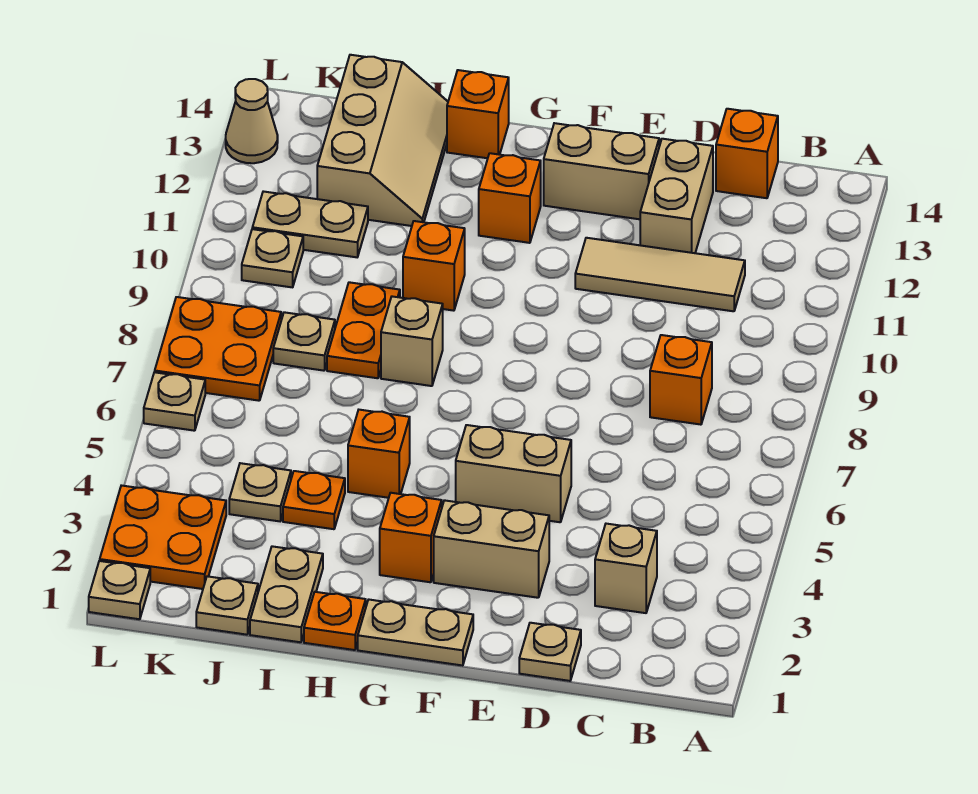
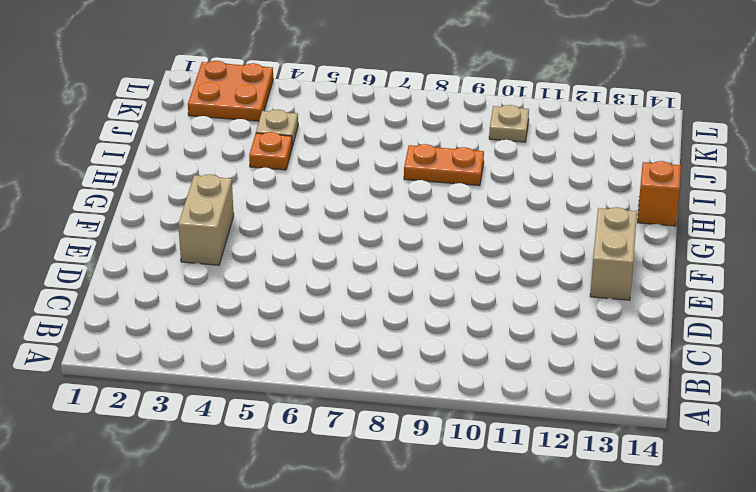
none -> tan brick C3 level 1
none -> orange brick C8 level 1
none -> tan tile C11:E11 level 1
none -> orange brick C14 level 1

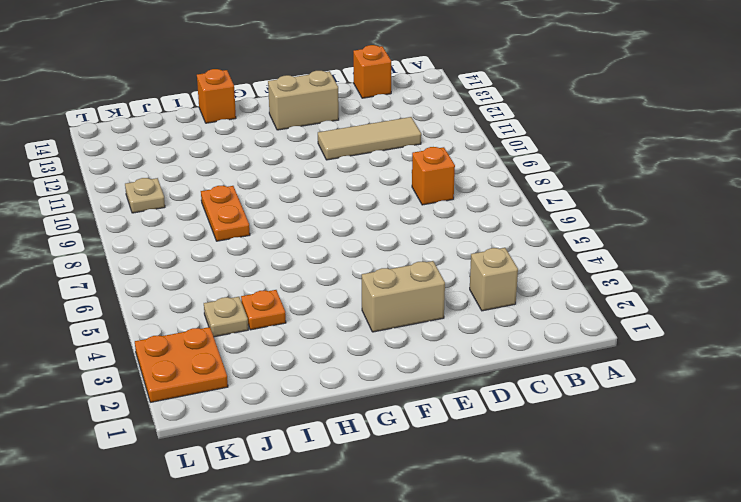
none -> tan plate D1 level 1
none -> tan brick D12:D13 level 1
none -> tan brick E5:F5 level 1
none -> tan plate F1:G1 level 1

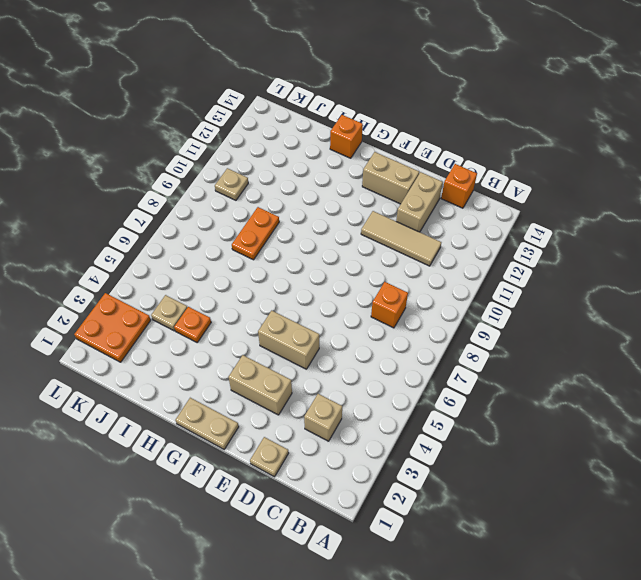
none -> orange brick G3 level 1
none -> orange brick G12 level 1
none -> orange plate H1 level 1
none -> orange brick H5 level 1

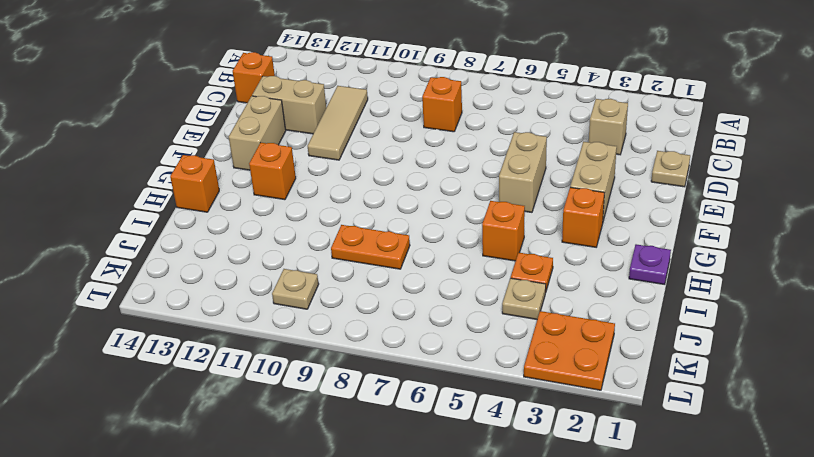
purple plate H1 level 1 -> orange plate H1 level 1
none -> tan plate F1:G1 level 1
none -> tan brick H8 level 1
none -> orange brick H10 level 1
none -> tan plate I1:I2 level 1

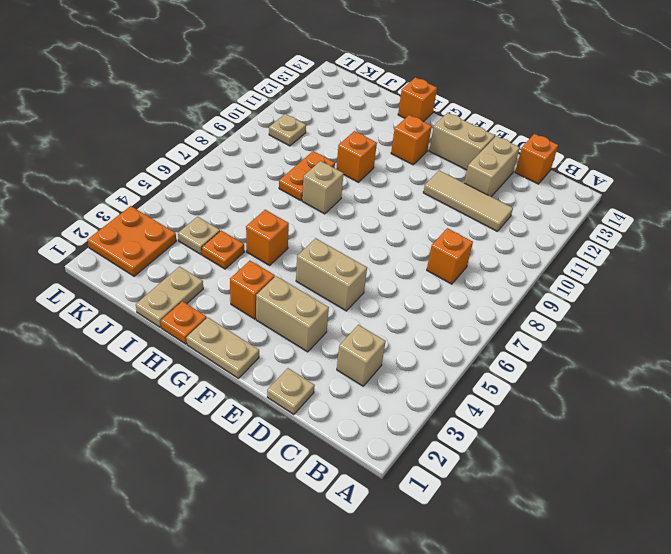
none -> tan slope I12:J14 level 1 top J
none -> tan plate J1 level 1
none -> tan plate J8 level 1
none -> tan plate J11:K11 level 1

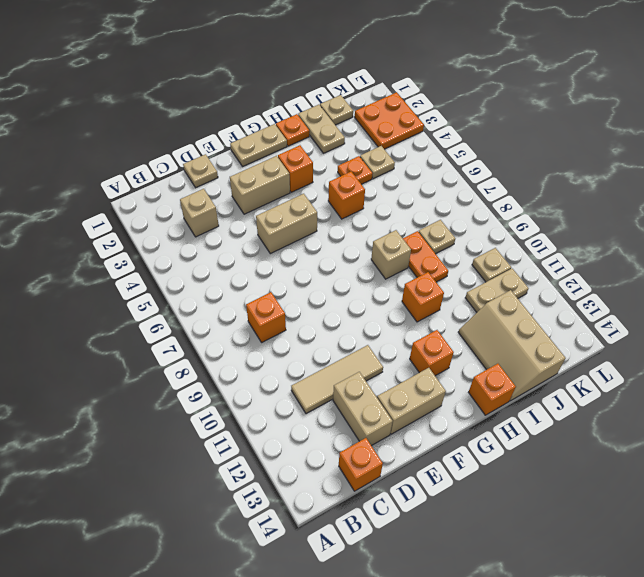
none -> orange plate K7:L8 level 1
none -> tan plate L1 level 1
none -> tan plate L6 level 1
none -> tan cone L13 level 1

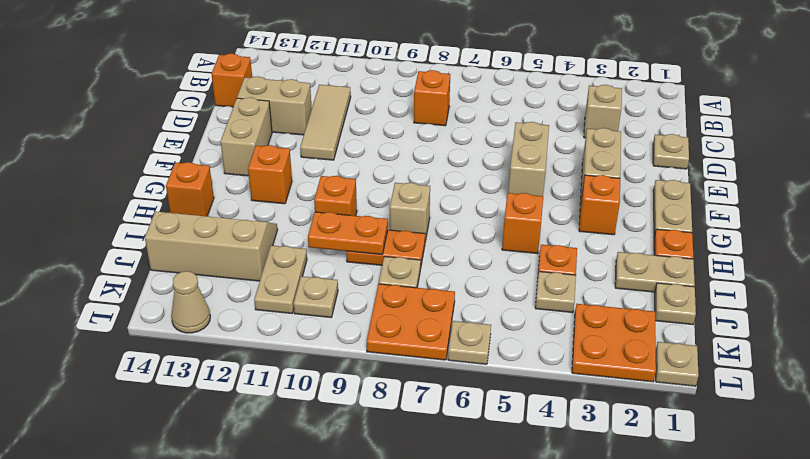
orange plate I9:I10 level 2 -> none

